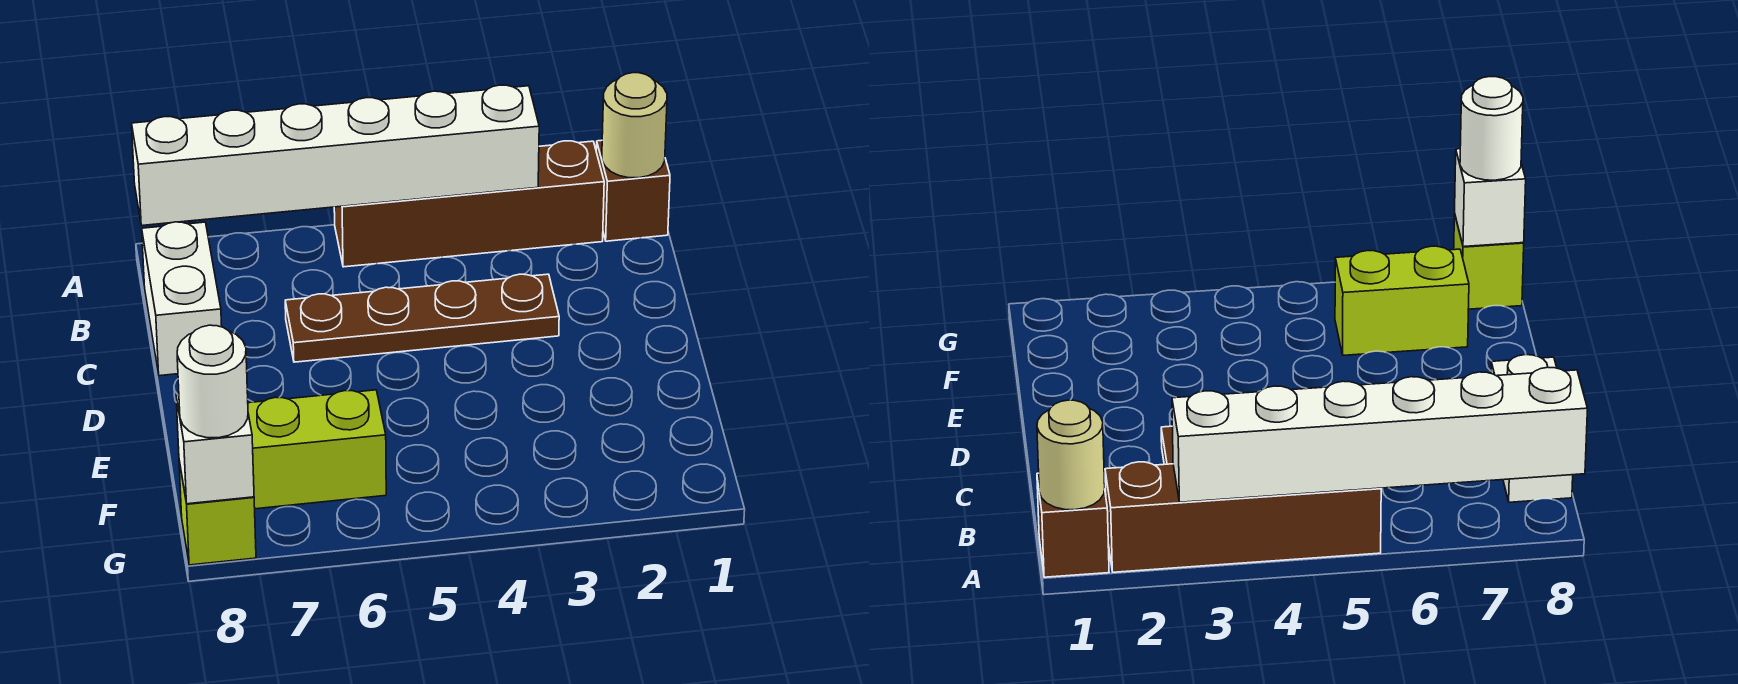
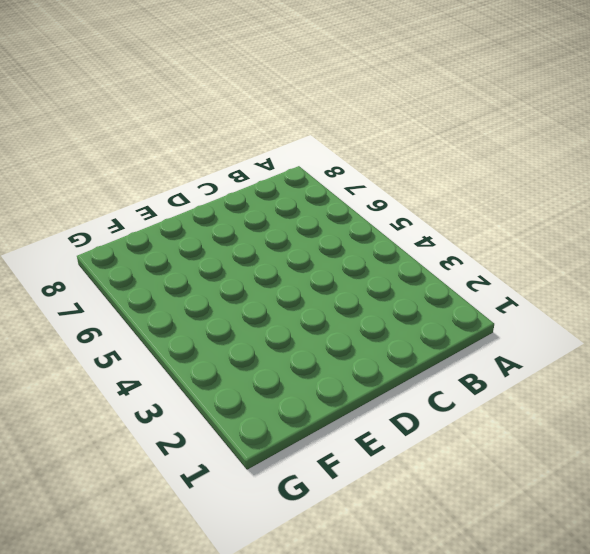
none -> brown brick A1 level 1
none -> brown brick A2:A5 level 1

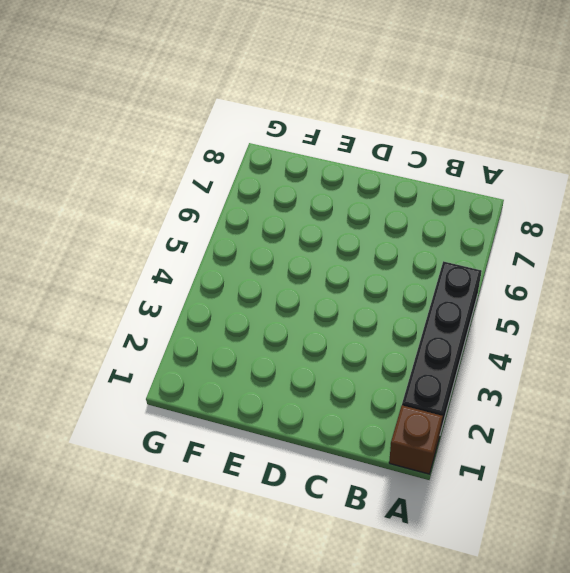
black brick A2:A5 level 1 -> brown brick A2:A5 level 1
none -> white brick B8:C8 level 1
none -> brown plate C3:C6 level 1

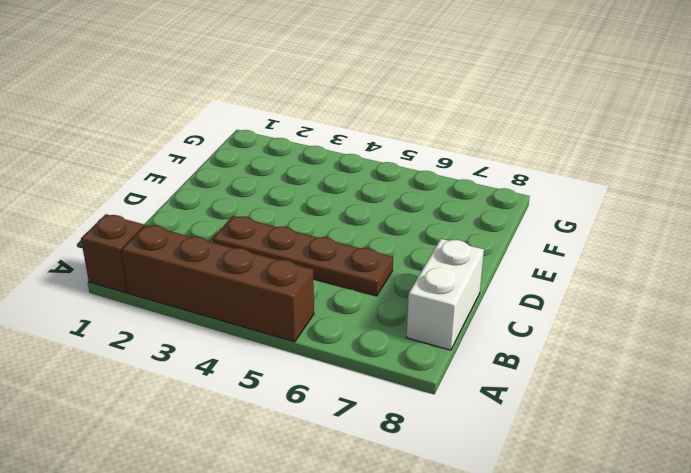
none -> lime brick F6:F7 level 1
none -> lime brick G8 level 1

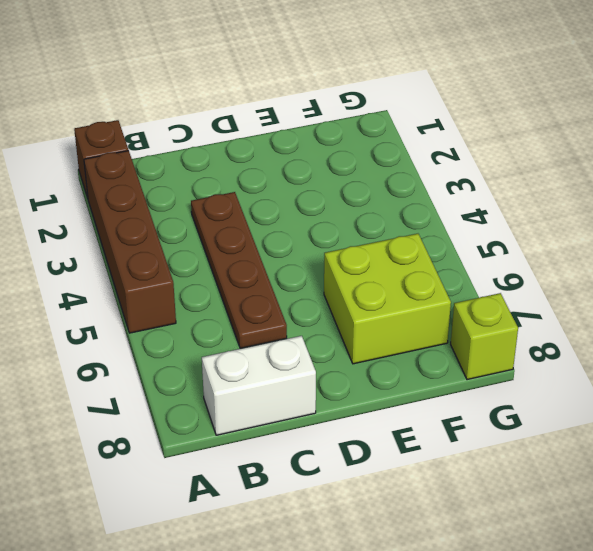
lime brick E6:F7 level 1 -> lime brick F6:F7 level 1
none -> tan round brick A1 level 2
none -> white brick A3:A8 level 2

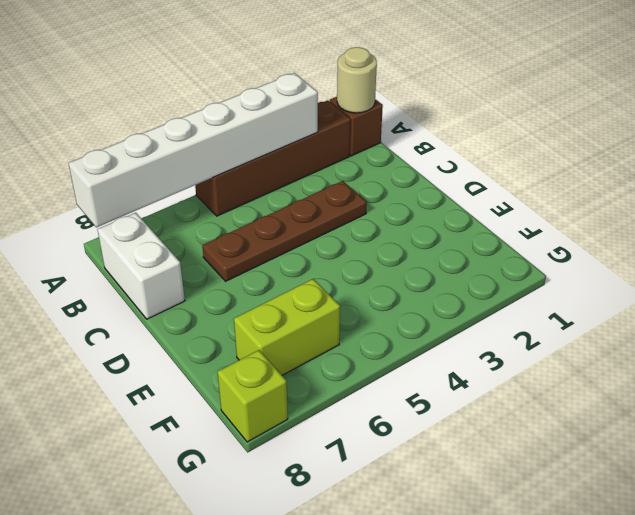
none -> white brick G8 level 2
none -> white round brick G8 level 3

